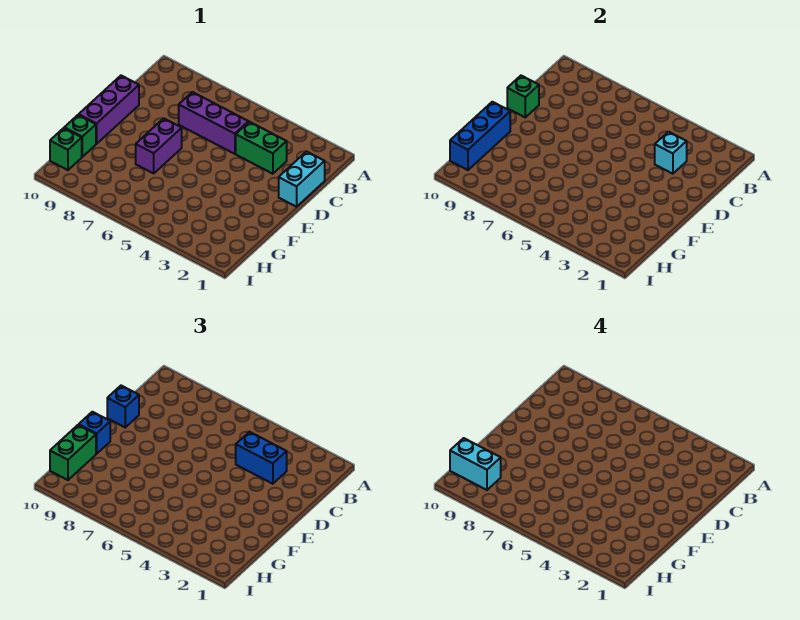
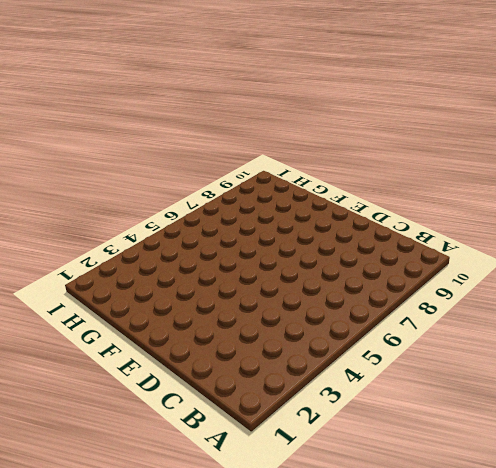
none -> cyan brick C1:D1 level 1
none -> green brick C3:C4 level 1
none -> purple brick C5:C7 level 1

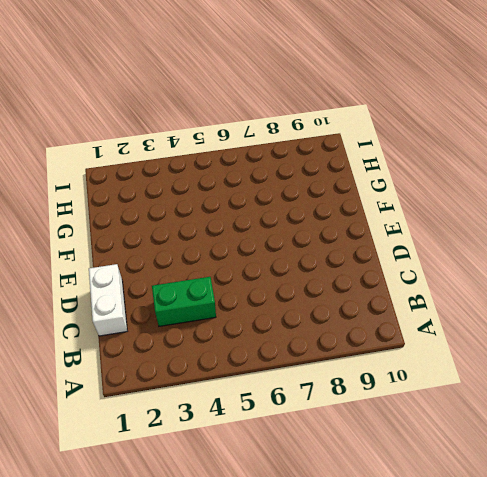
white brick C1:D1 level 1 -> cyan brick C1:D1 level 1
none -> purple brick C5:C7 level 1
none -> purple brick D10:F10 level 1
none -> purple brick E7:F7 level 1

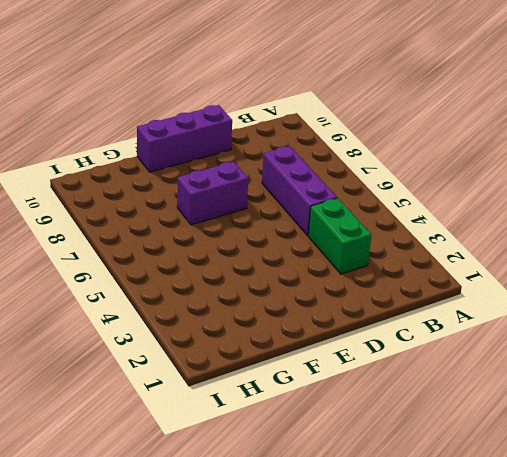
none -> cyan brick C1:D1 level 1
none -> green brick G10 level 1
none -> green brick H10 level 1

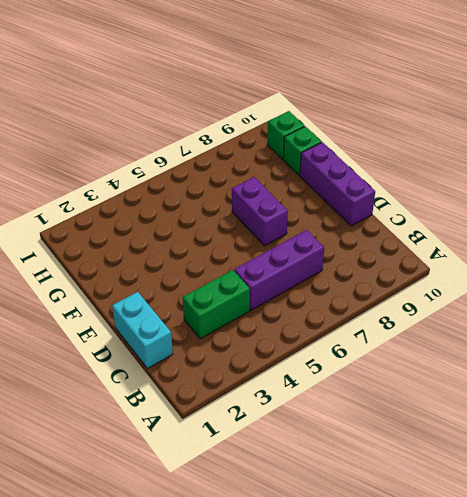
none -> cyan brick C3 level 2
none -> green brick D10 level 2
none -> blue brick F10:H10 level 2

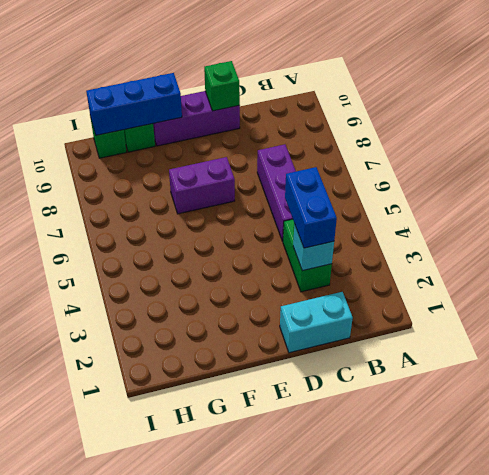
none -> blue brick D10 level 3
none -> blue brick F10 level 3
none -> green brick G10:H10 level 3

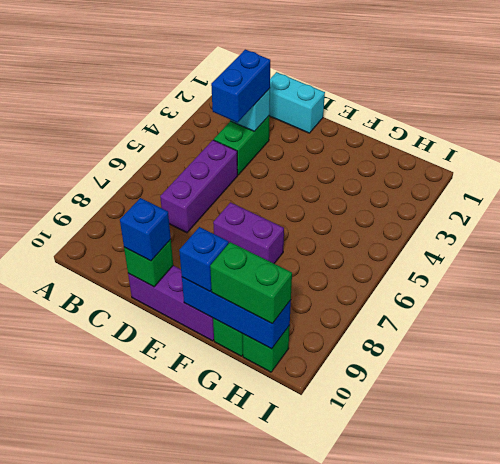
none -> cyan brick H9:H10 level 4

